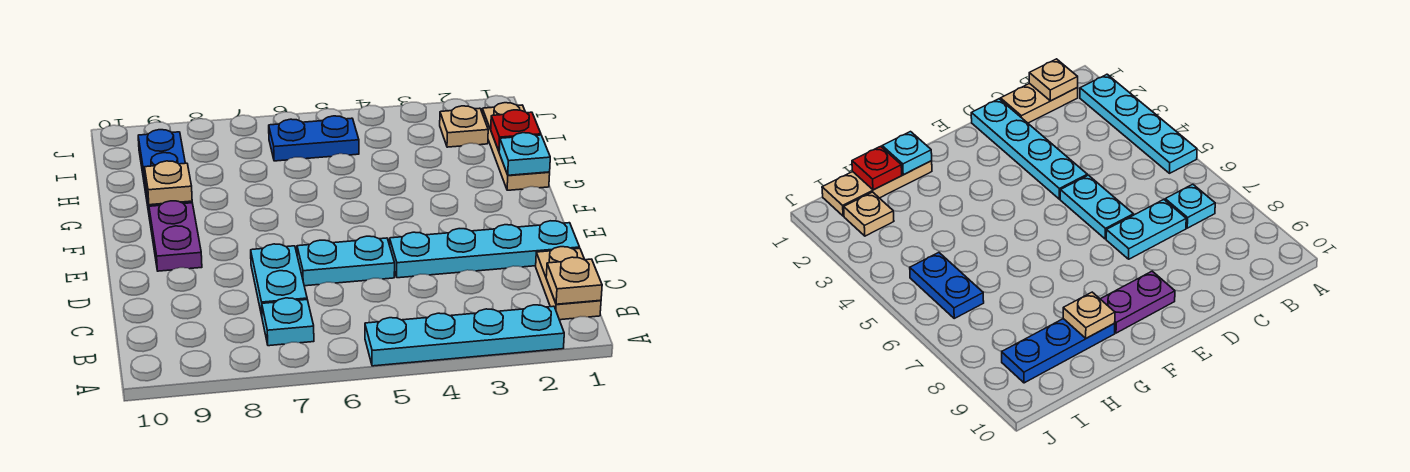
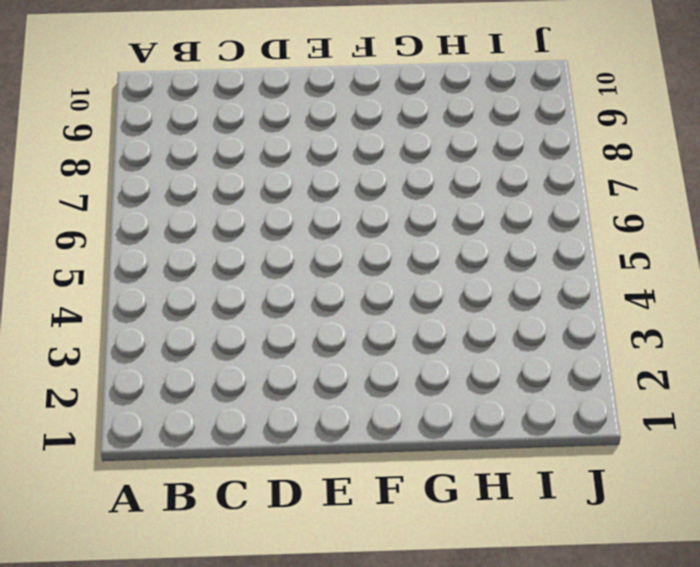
none -> cyan plate A2:A5 level 1
none -> tan plate B1:C1 level 1
none -> cyan plate B7 level 1

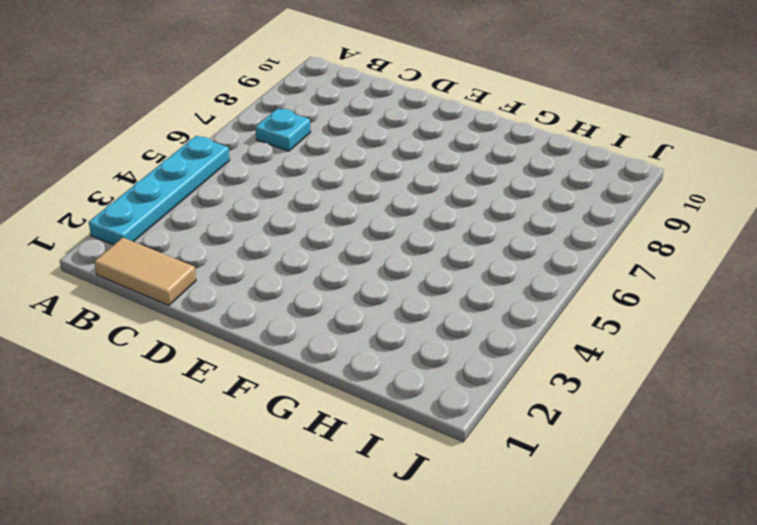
tan tile B1:C1 level 1 -> tan plate B1:C1 level 1
none -> cyan plate C7:D7 level 1
none -> cyan plate D1:D4 level 1
none -> cyan plate D5:D6 level 1

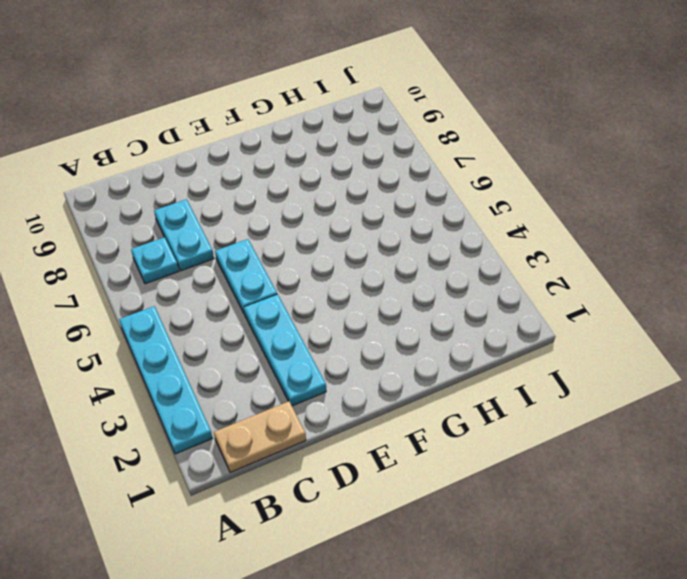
cyan plate C7:C8 level 1 -> cyan plate C7:D7 level 1
cyan plate D2:D4 level 1 -> cyan plate D1:D4 level 1
none -> purple plate E9:F9 level 1
none -> tan plate G1:I1 level 1
none -> blue plate G9:I9 level 1

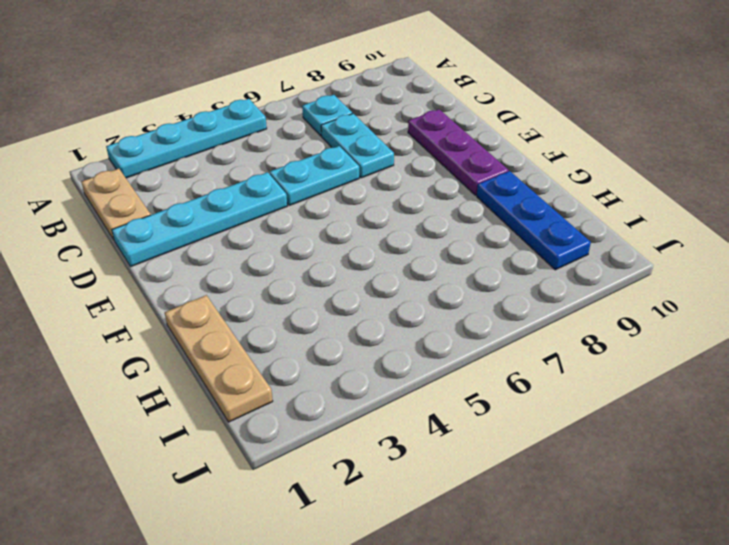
purple plate D9:F9 level 1 -> purple plate E9:F9 level 1
none -> tan plate I2 level 1
none -> blue plate I5:I6 level 1
none -> tan plate B1 level 2

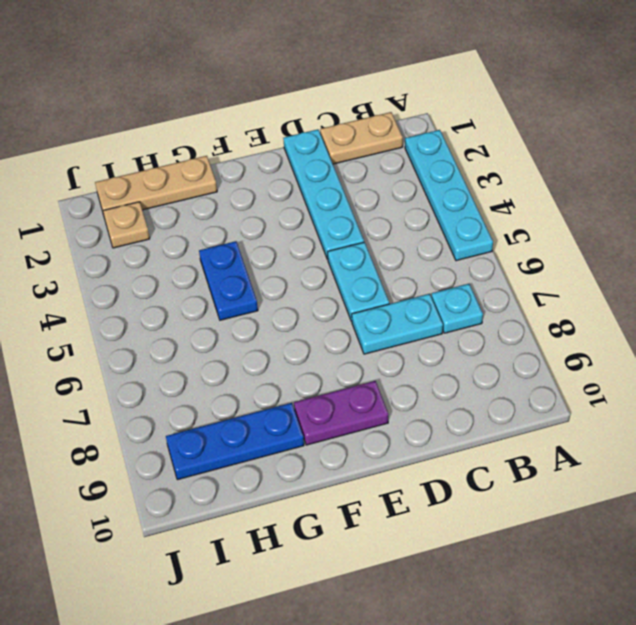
blue plate G4:G5 level 1 -> blue plate I5:I6 level 1
none -> tan plate B1 level 2
none -> cyan plate G1 level 2
none -> tan plate G9 level 2

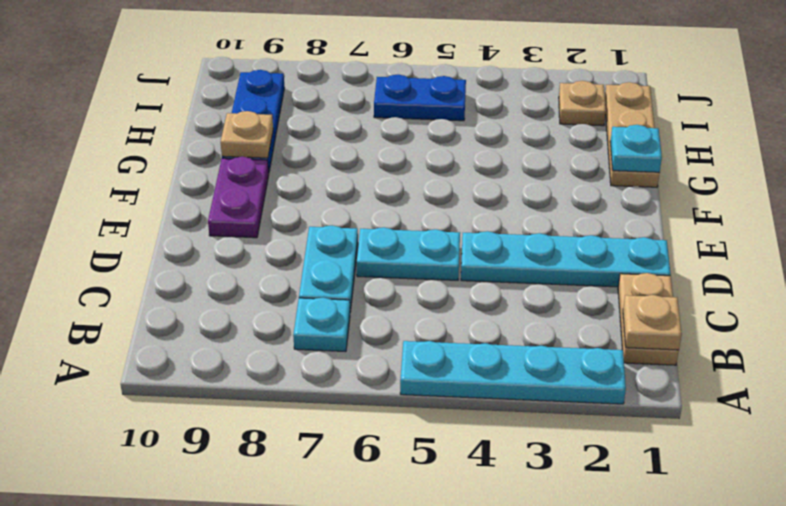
none -> red plate H1 level 2

